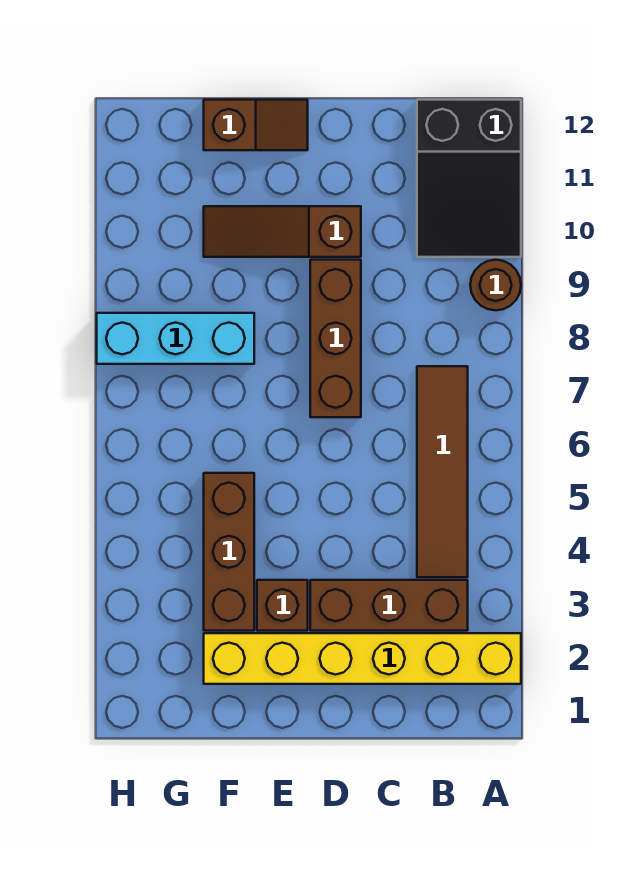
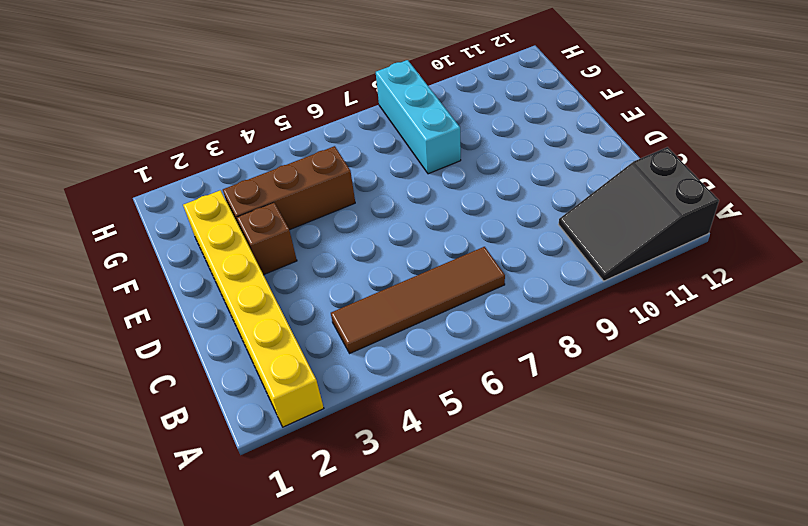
none -> brown round brick A9 level 1
none -> brown brick B3:D3 level 1

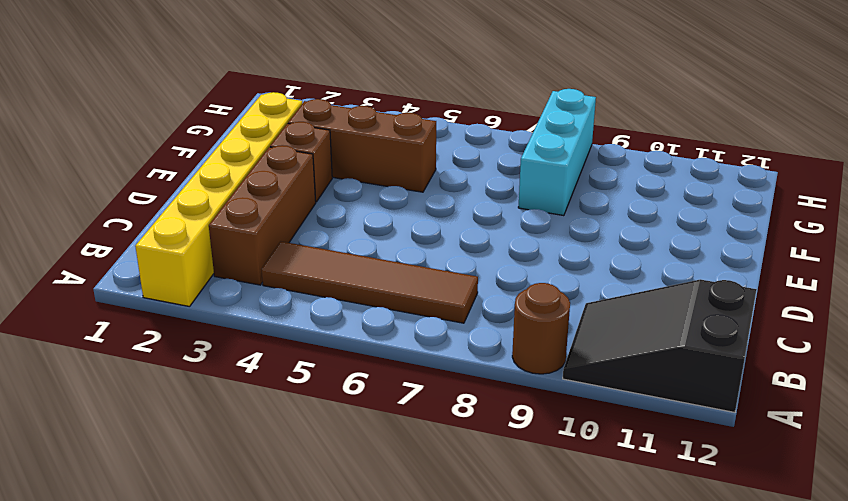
none -> brown brick D7:D9 level 1
none -> brown slope D10:F10 level 1 top D

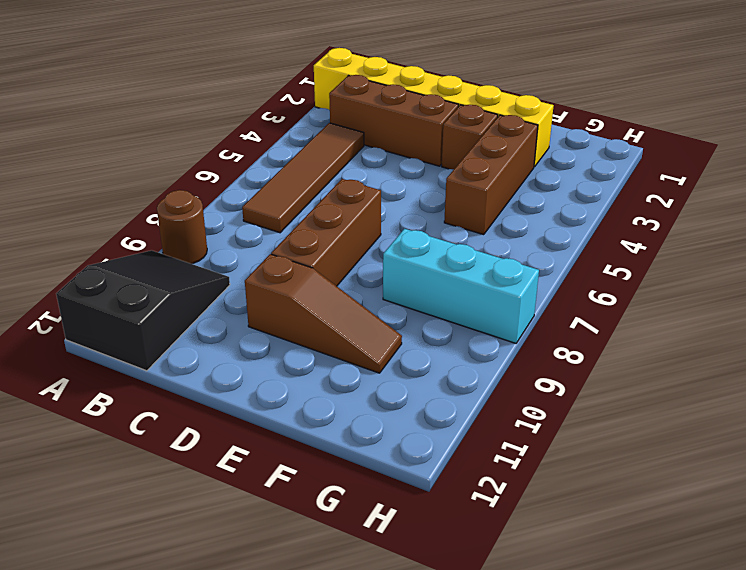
none -> brown slope E12:F12 level 1 top F

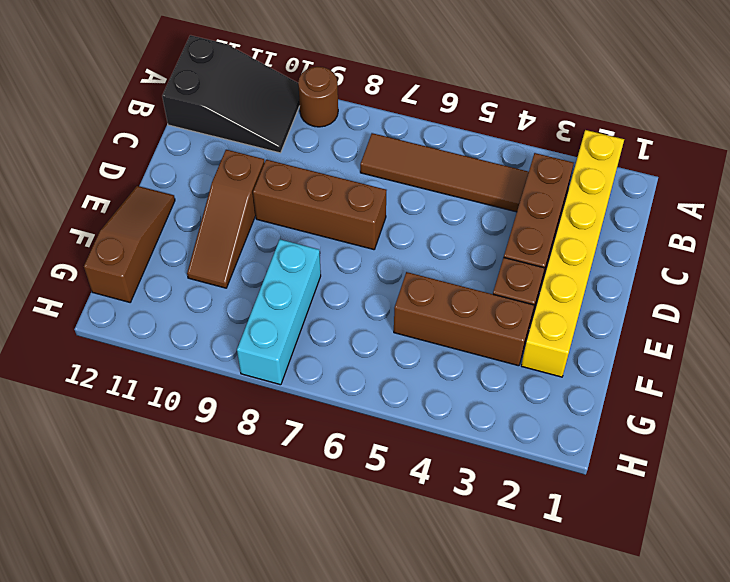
brown slope E12:G12 level 1 top G -> brown slope E12:F12 level 1 top F

